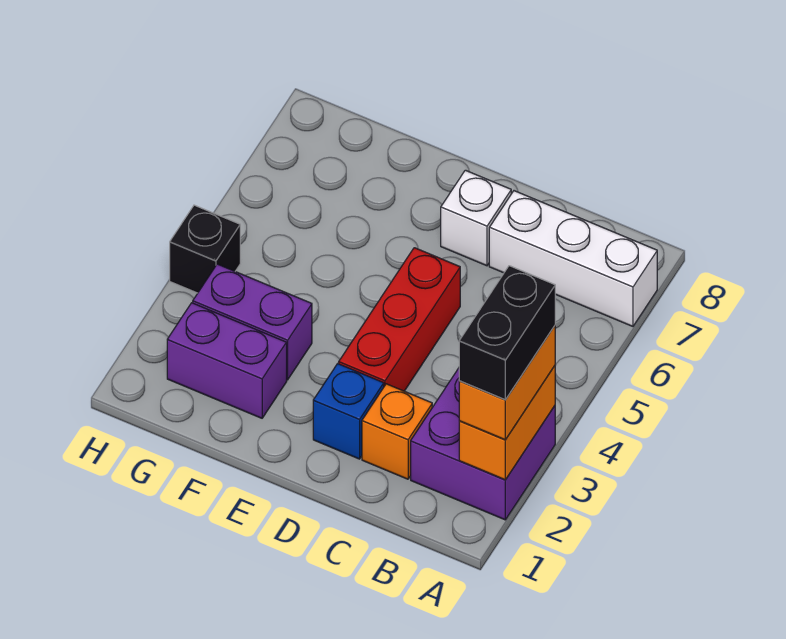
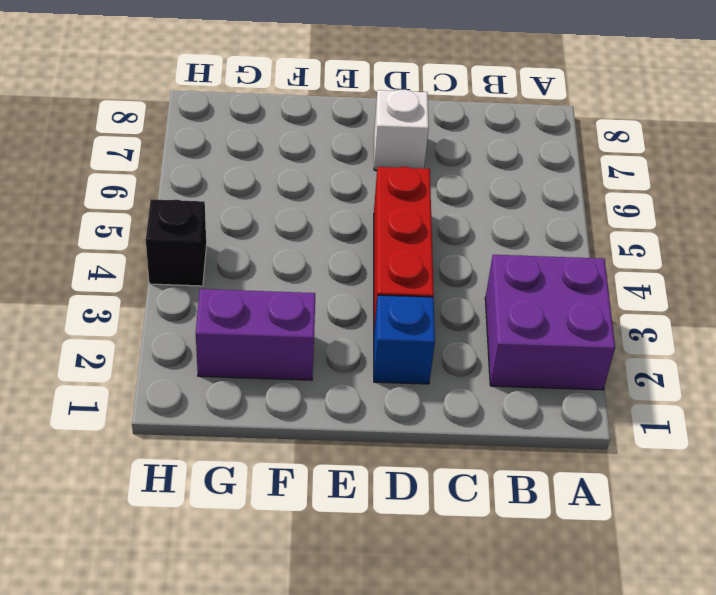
none -> white brick A7:C7 level 1
none -> orange brick C2 level 1
none -> purple brick F3:G3 level 1

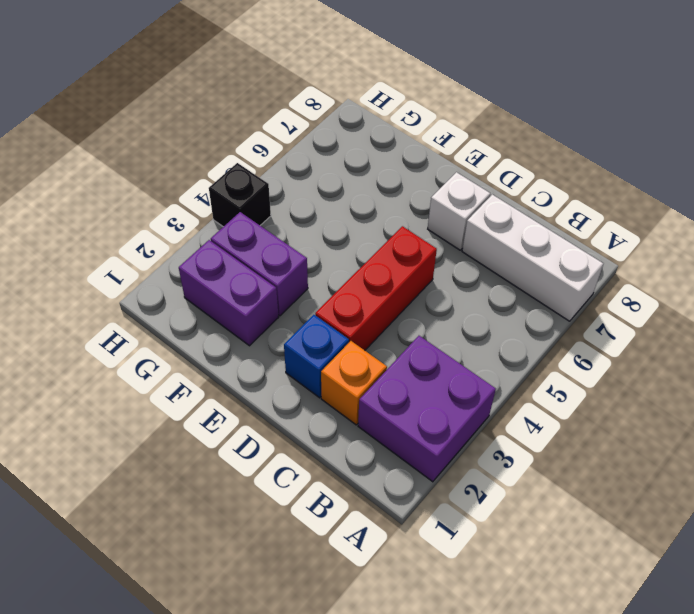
none -> orange brick A2:A3 level 2
none -> orange brick A2:A3 level 3
none -> black brick A2:A3 level 4

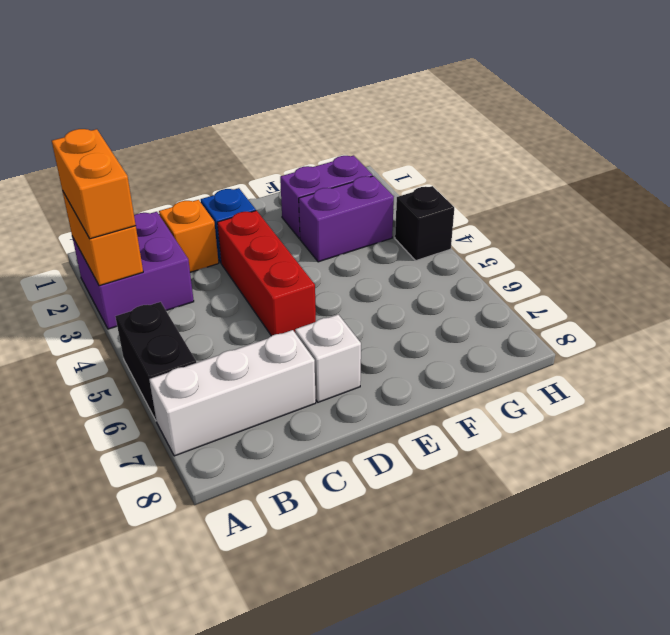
black brick A5:A6 level 1 -> black brick A2:A3 level 4

